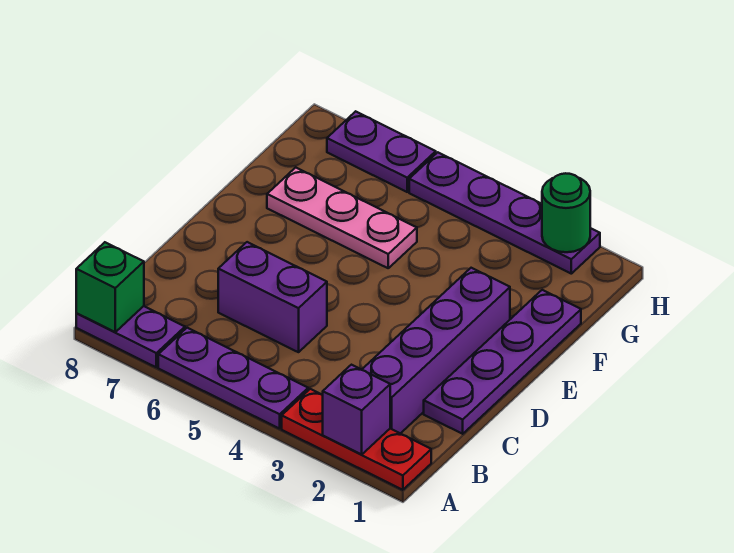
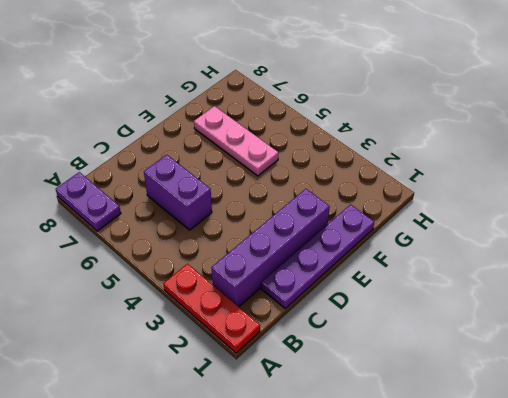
none -> purple plate A4:A6 level 1
none -> purple plate H2:H5 level 1
none -> purple plate H6:H7 level 1

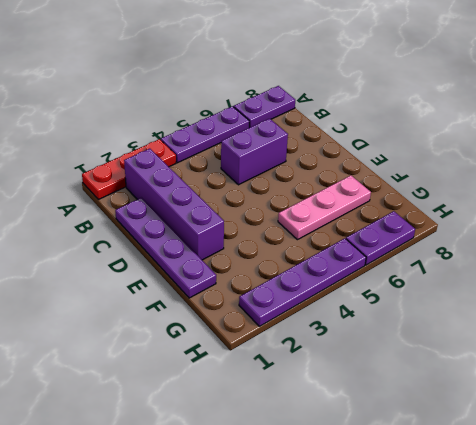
none -> purple brick A2 level 2
none -> green brick A8 level 2
none -> green round brick H2 level 2

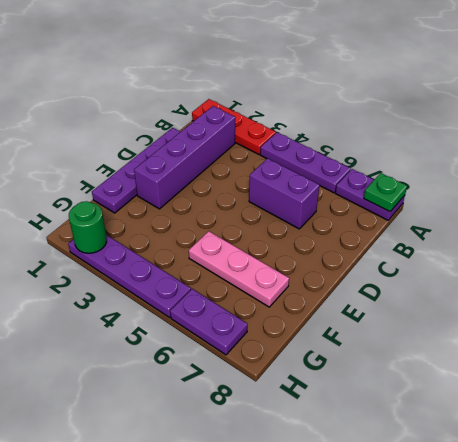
green plate A8 level 2 -> green brick A8 level 2
none -> purple brick A2 level 2

